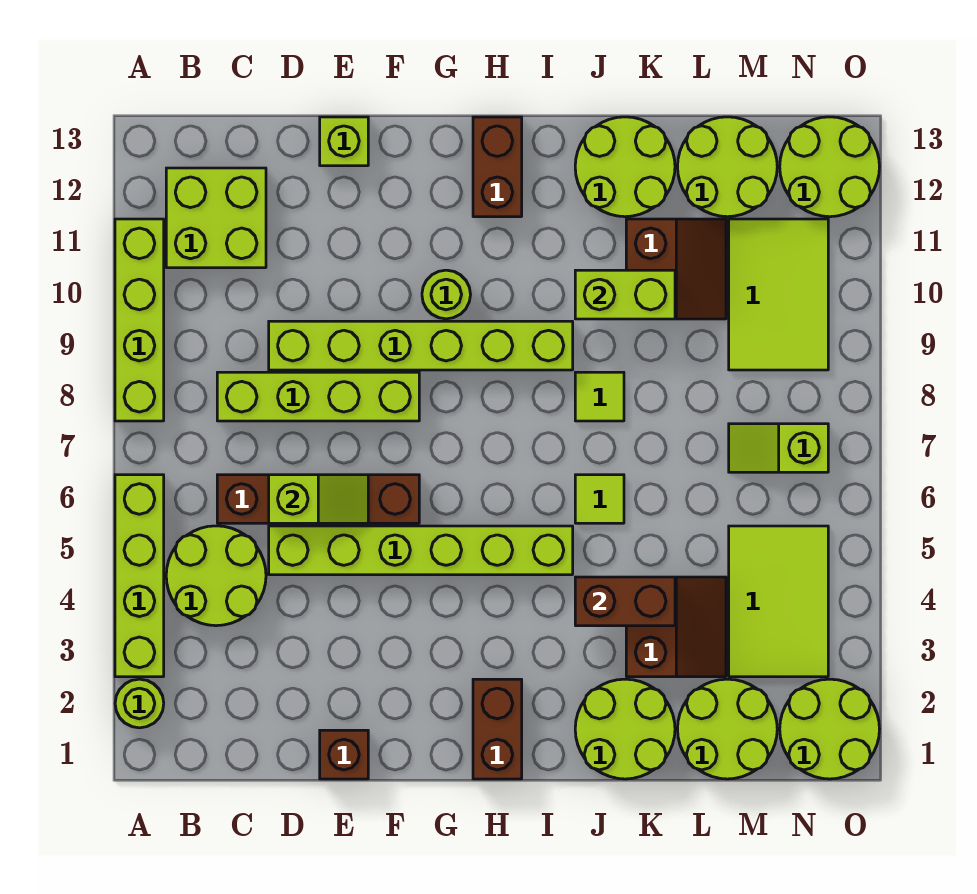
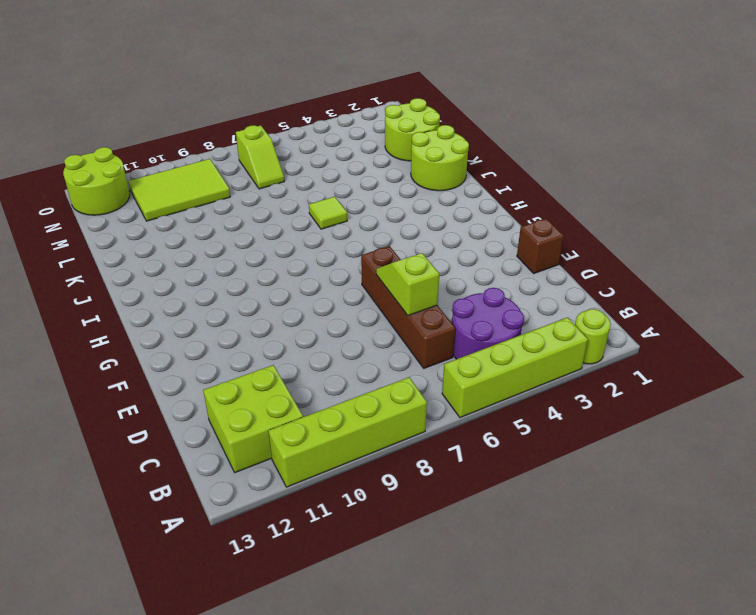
purple round brick B4:C5 level 1 -> lime round brick B4:C5 level 1
none -> lime brick C8:F8 level 1
none -> lime brick D5:I5 level 1
none -> lime brick D9:I9 level 1
none -> lime brick E13 level 1

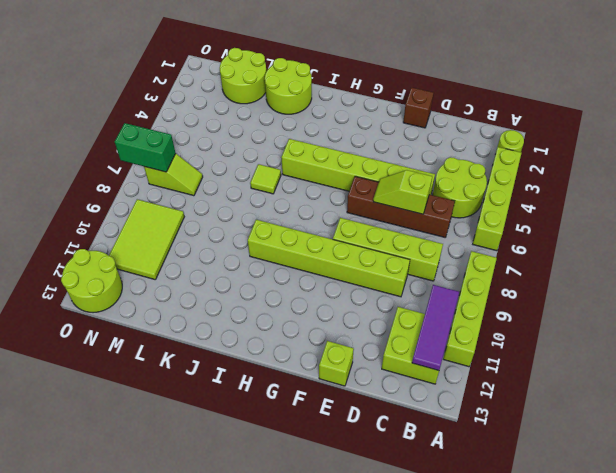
purple tile B10:B12 level 2 -> none
green brick N7:O7 level 2 -> none
none -> lime round brick G10 level 1
none -> brown brick H1:H2 level 1
none -> brown brick H12:H13 level 1
none -> lime tile J8 level 1

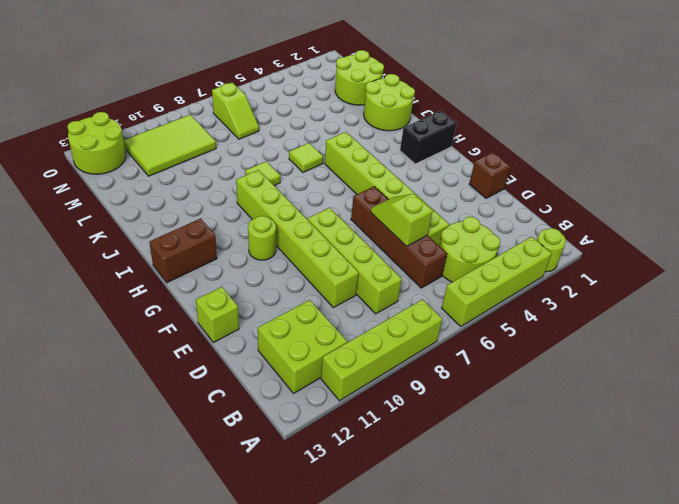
black brick H1:H2 level 1 -> brown brick H1:H2 level 1
none -> lime round brick J12:K13 level 1
none -> brown slope K3:L4 level 1 top K
none -> brown slope K10:L11 level 1 top K
none -> lime round brick L12:M13 level 1

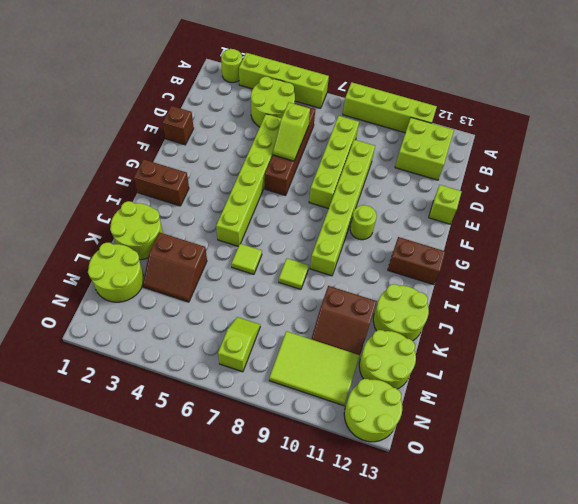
none -> lime tile M3:N5 level 1
none -> lime round brick N1:O2 level 1
none -> brown brick J4:K4 level 2
none -> lime brick J10:K10 level 2

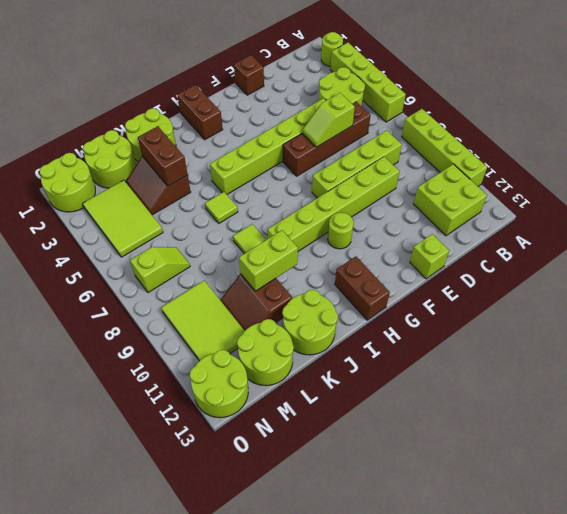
brown brick K3:K4 level 2 -> brown brick J4:K4 level 2

